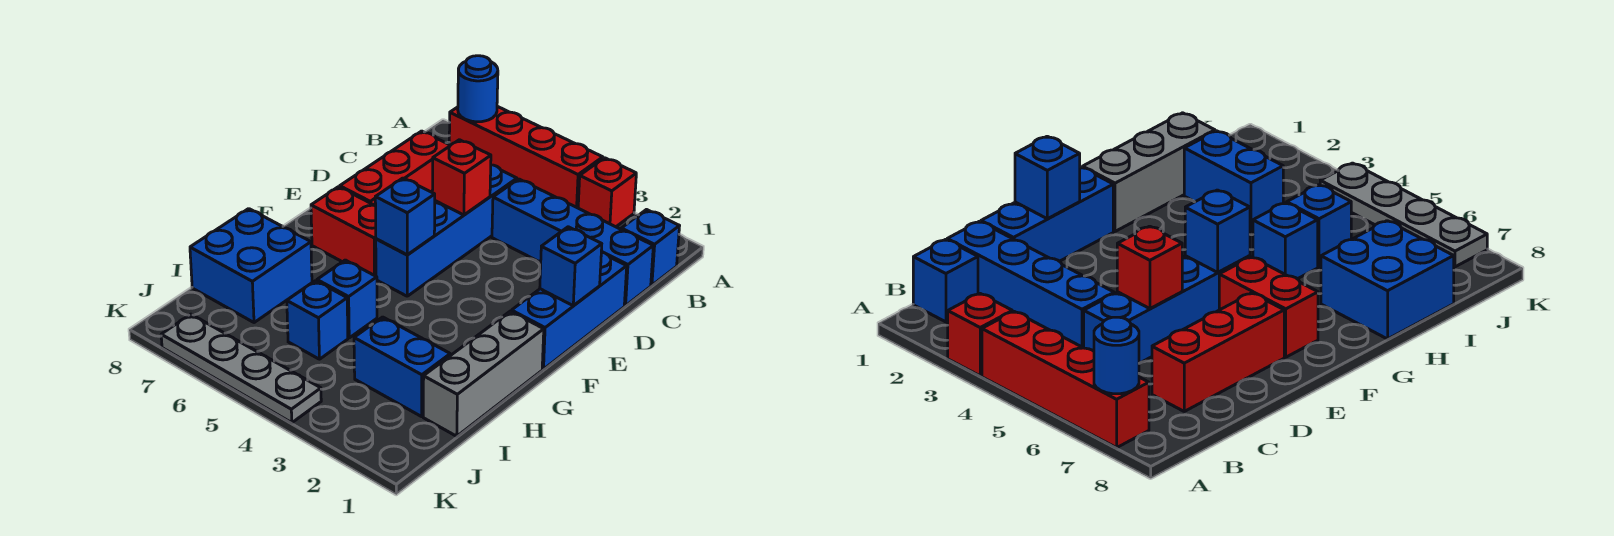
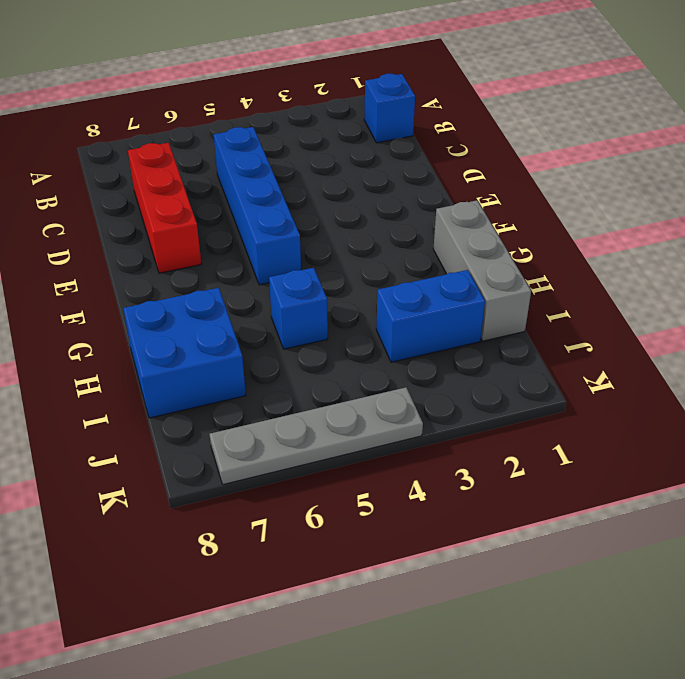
none -> red brick A3 level 1
none -> red brick A4:A7 level 1
none -> blue brick C1:C4 level 1

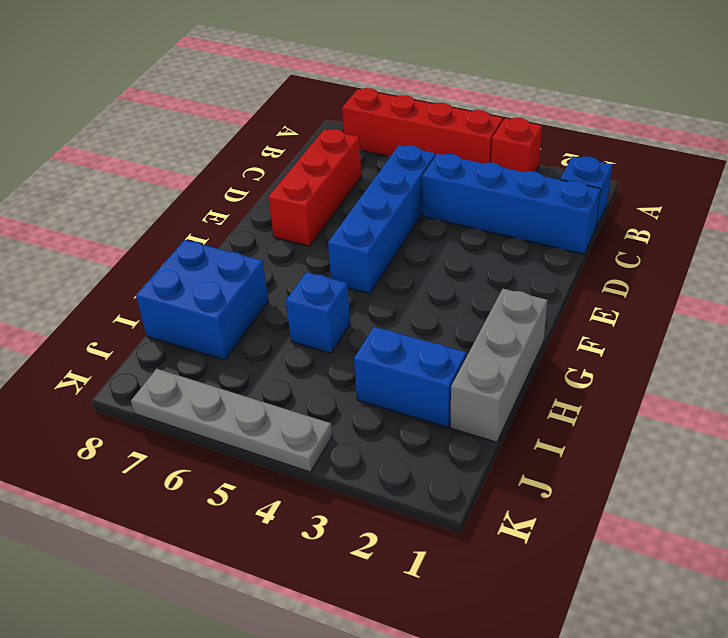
none -> blue brick D1:F1 level 1
none -> red brick F6:F7 level 1
none -> blue brick I5 level 1

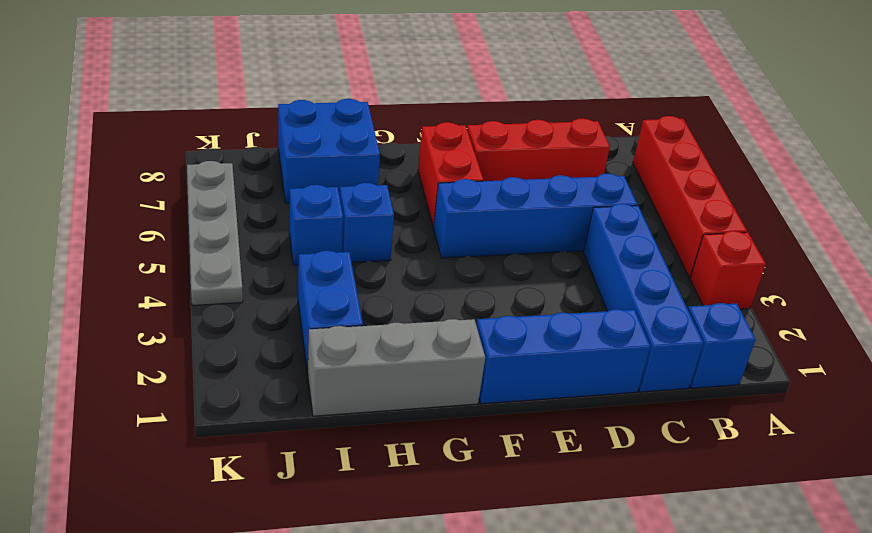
none -> blue round brick A7 level 2
none -> red brick D5 level 2
none -> blue brick E1 level 2

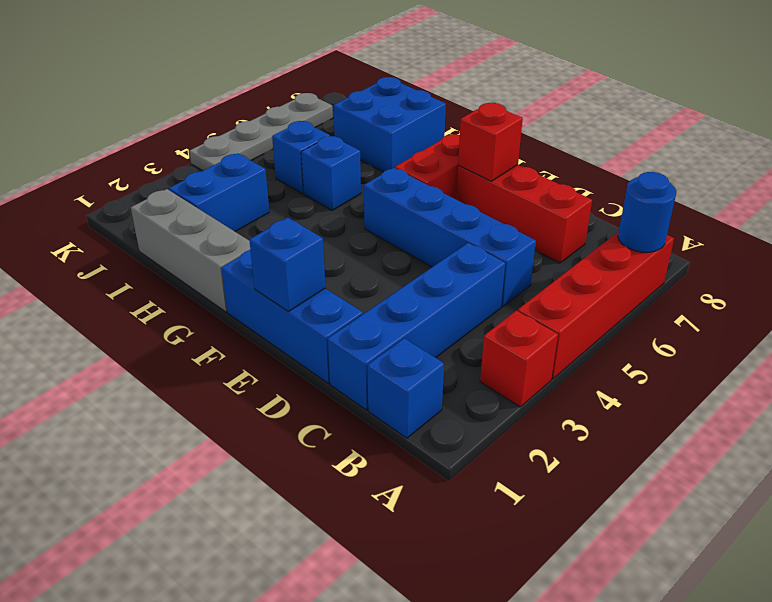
red brick E7 level 2 -> red brick D5 level 2
none -> blue brick F5 level 2

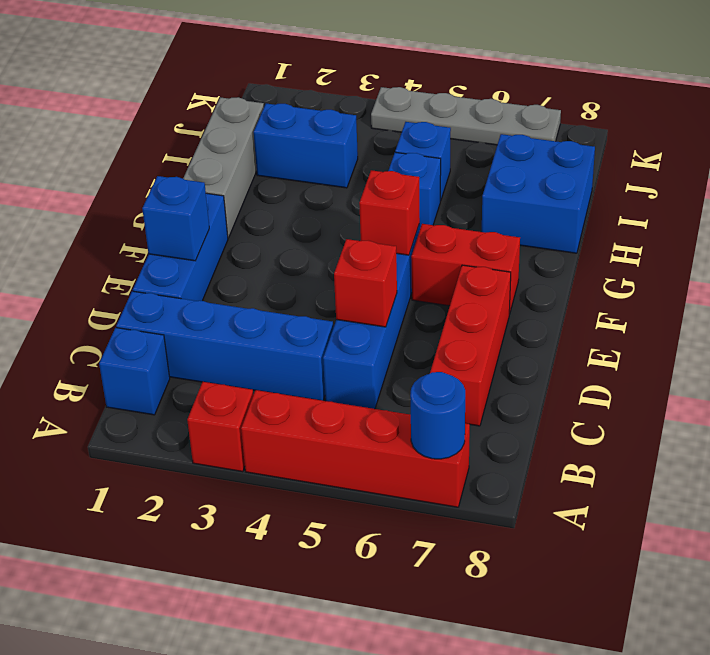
red brick F5 level 2 -> blue brick F5 level 2

